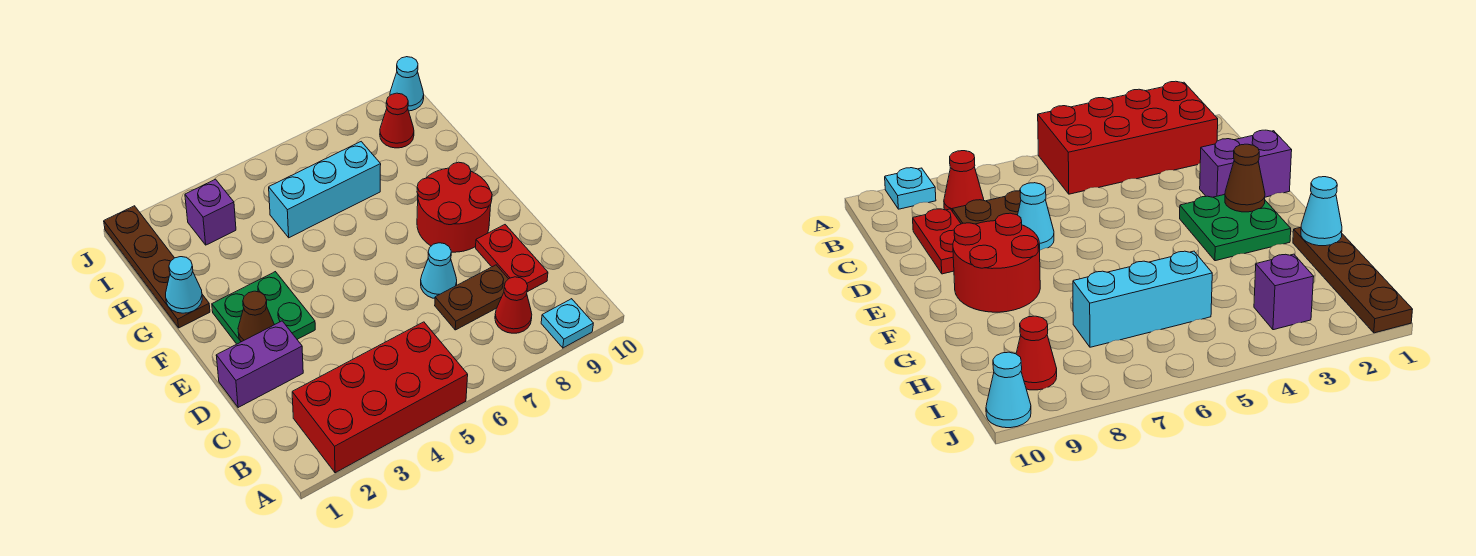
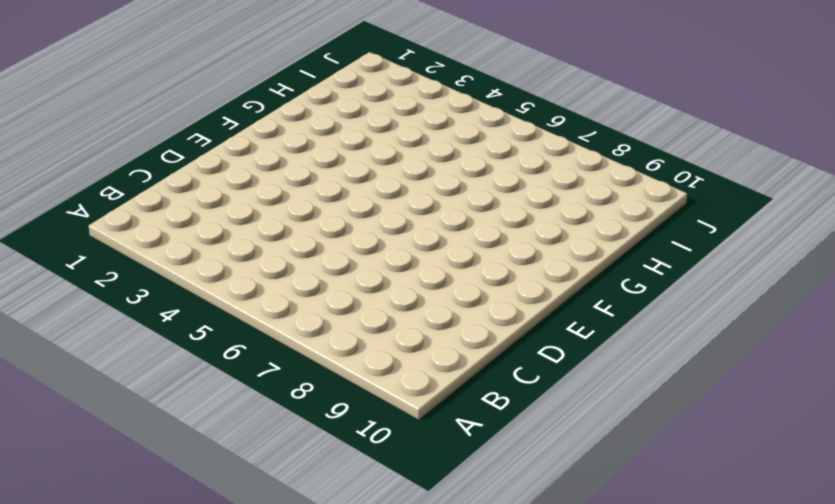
none -> red brick A2:B5 level 1
none -> cyan plate A9 level 1
none -> red cone B8 level 1

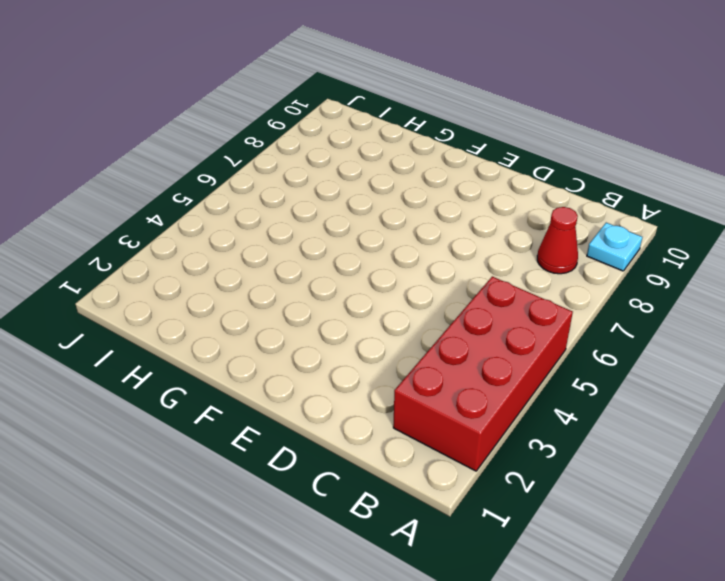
none -> brown plate C7:C8 level 1
none -> red plate C9:D9 level 1
none -> purple brick D1:D2 level 1

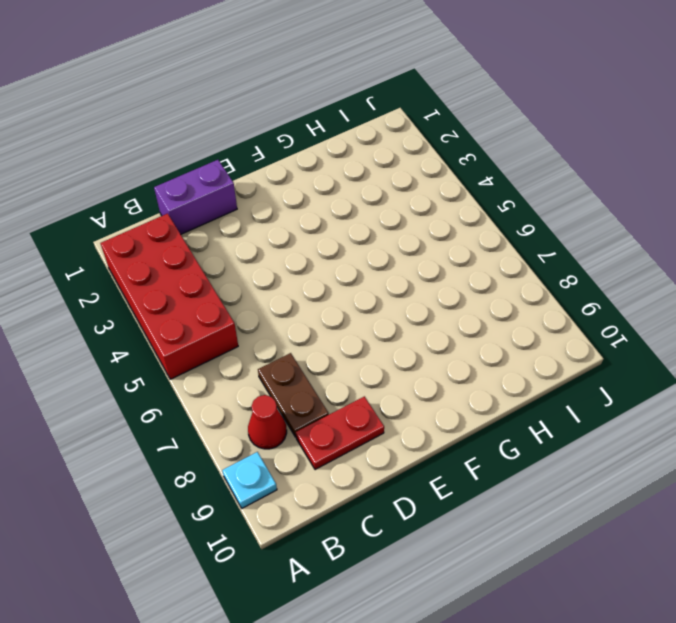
purple brick C1:D1 level 1 -> purple brick D1:D2 level 1
none -> cyan cone D7 level 1
none -> green plate E2:F3 level 1
none -> red round brick E8:F9 level 1

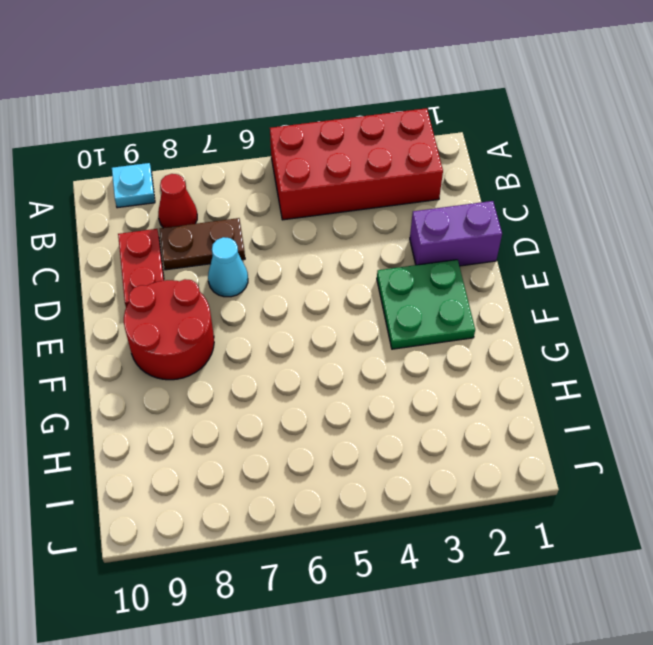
none -> brown plate G1:J1 level 1
none -> cyan brick H5:H7 level 1
none -> purple brick I3 level 1

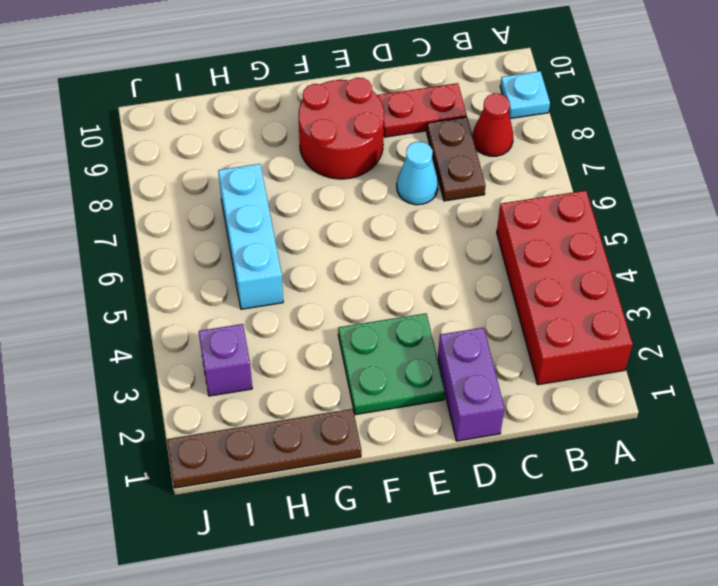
none -> red cone I9 level 1
none -> cyan cone J10 level 1
none -> brown cone E2 level 2

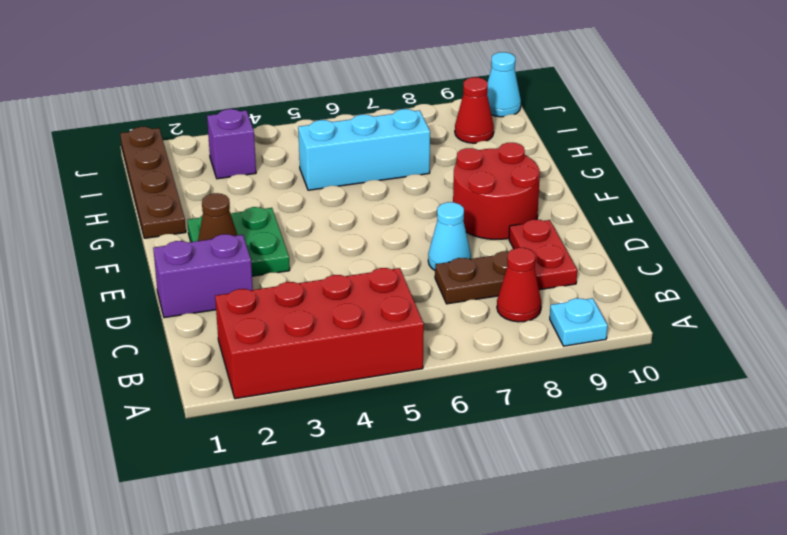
none -> cyan cone G1 level 2

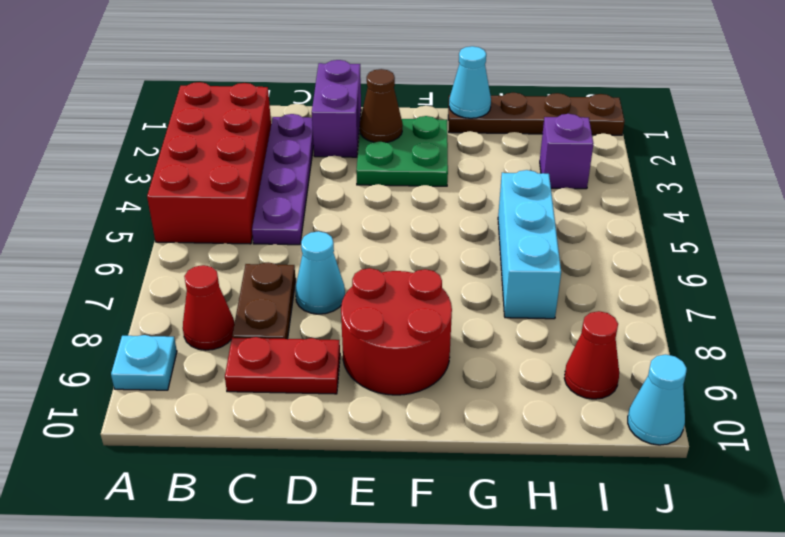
purple plate C2:C5 level 1 -> none

